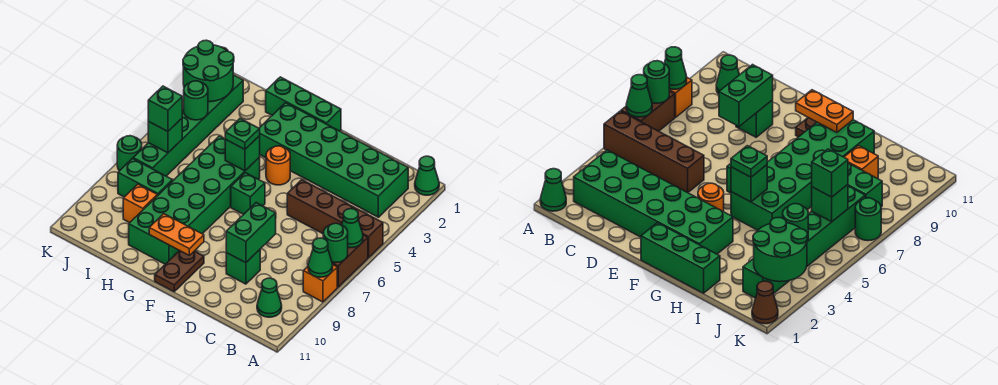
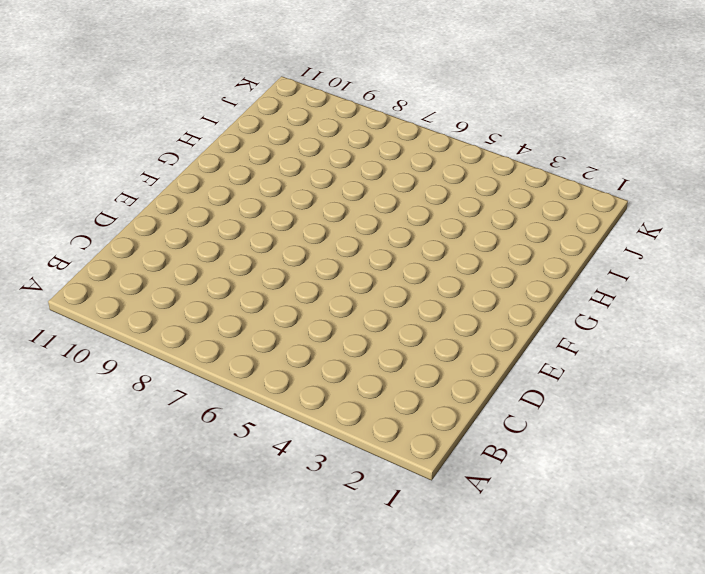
none -> green cone A1 level 1
none -> brown brick A5:D5 level 1
none -> brown brick A6:A7 level 1

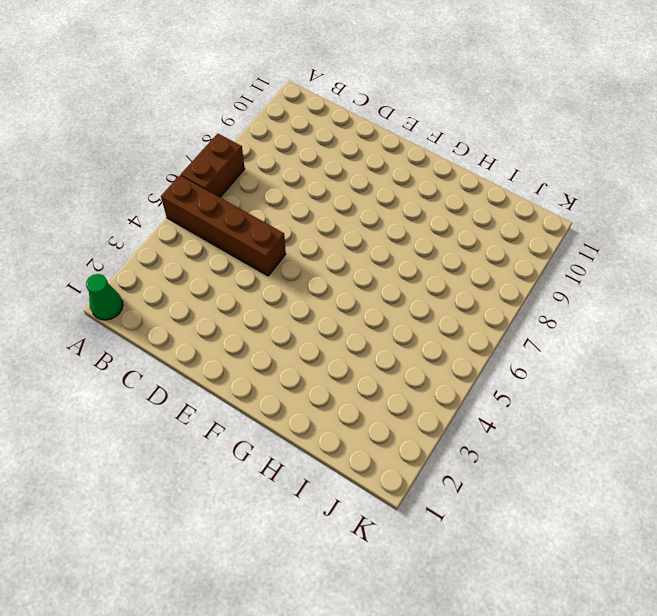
none -> orange brick A8 level 1
none -> green brick B2:G3 level 1
none -> green cone B10 level 1

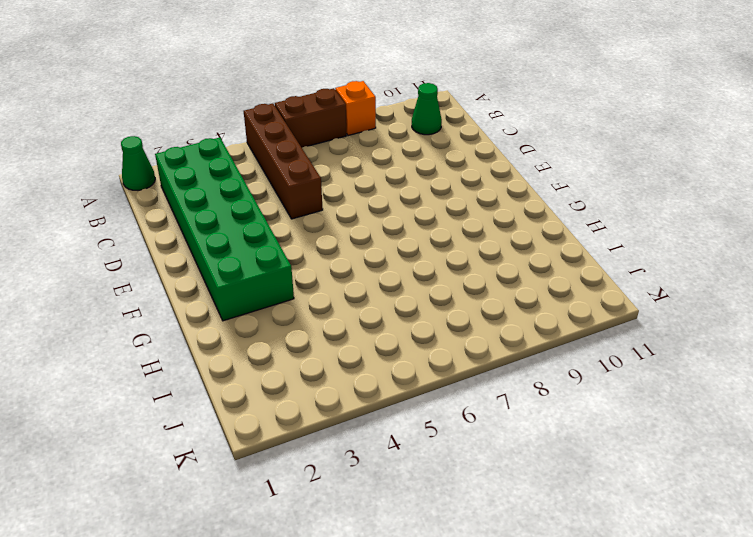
none -> green brick D9 level 1
none -> green brick F1:H1 level 1
none -> orange round brick F4 level 1

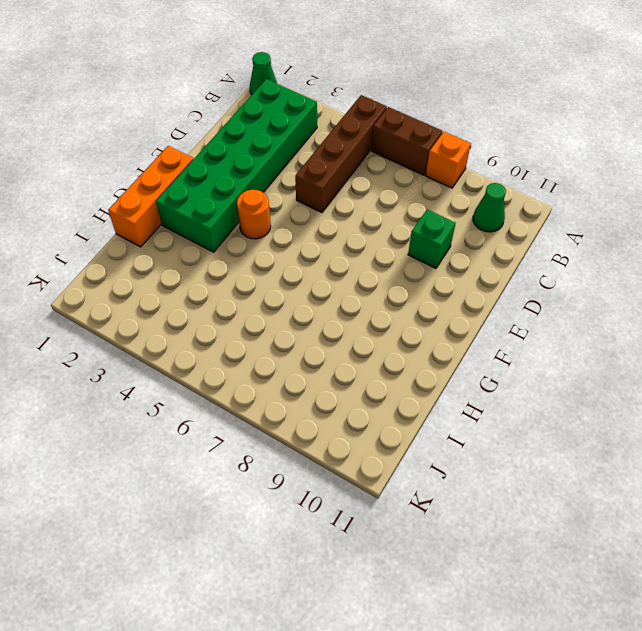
orange brick F1:H1 level 1 -> green brick F1:H1 level 1
none -> green brick F6 level 1
none -> brown plate F10:F11 level 1
none -> green brick G5:H10 level 1

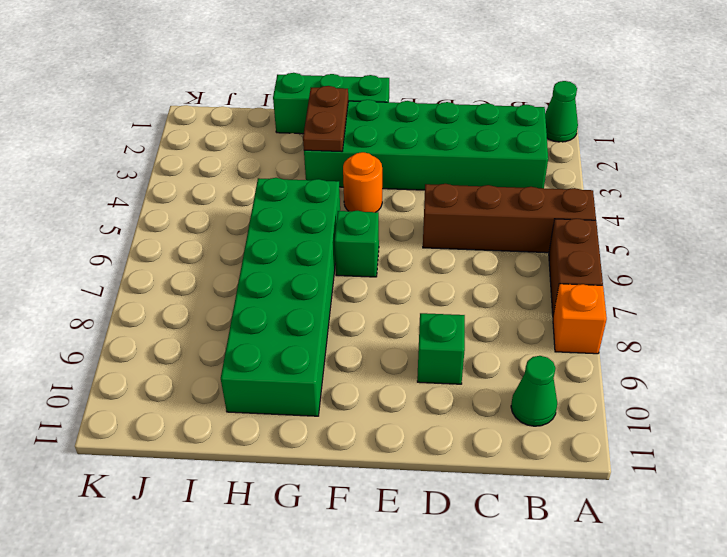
brown plate G2:G3 level 2 -> brown plate F10:F11 level 1
none -> green brick I8:J8 level 1
none -> orange brick I9 level 1
none -> green brick J2:J7 level 1

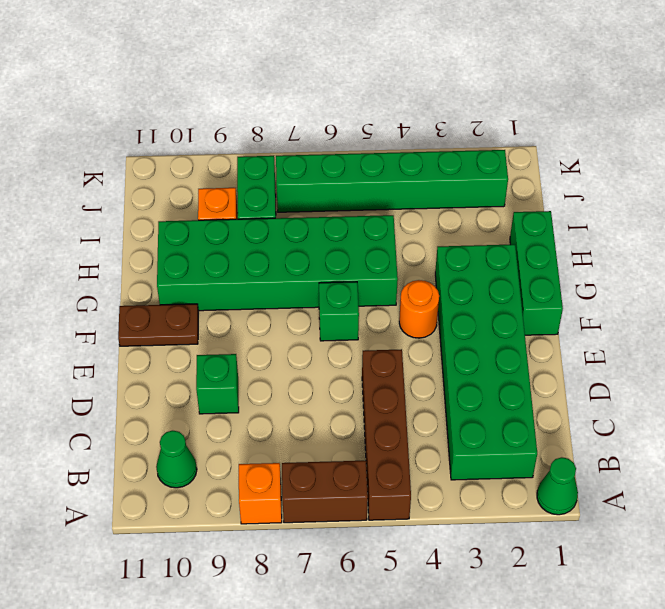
none -> brown cone K1 level 1
none -> green round brick K7 level 1
none -> green cone A6 level 2

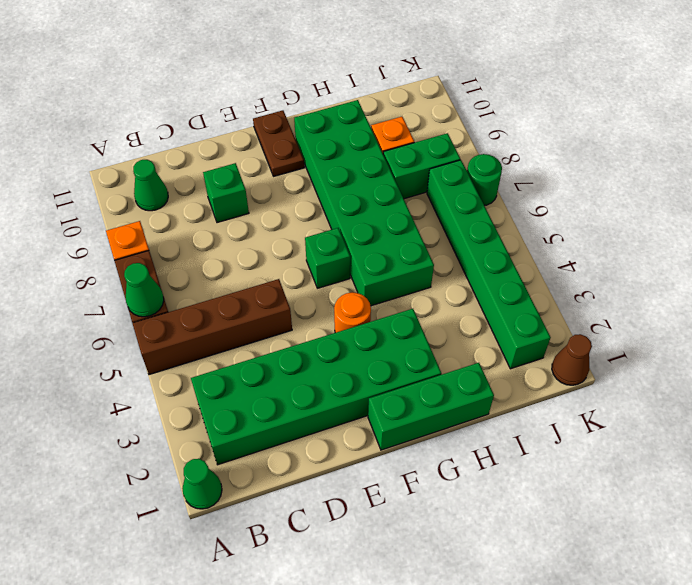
none -> green round brick A7 level 2
none -> green cone A8 level 2
none -> green brick D8:D9 level 2

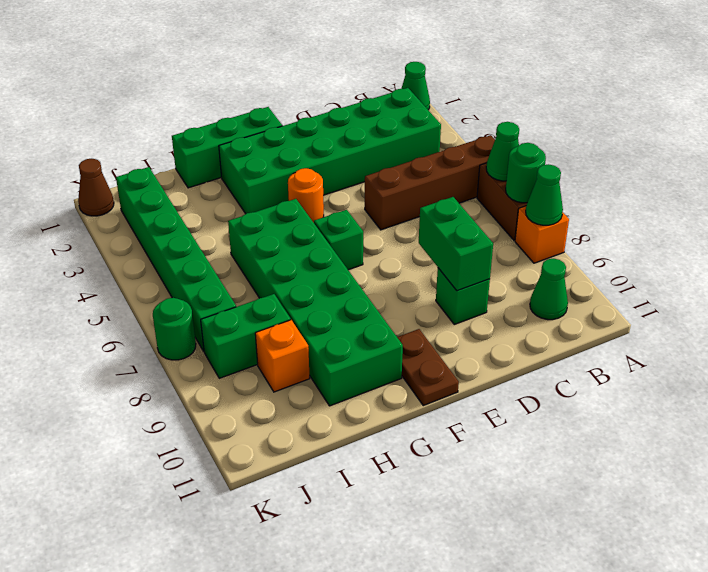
none -> orange plate F10:G10 level 2
none -> green brick G5 level 2
none -> green round brick J2:K3 level 2

